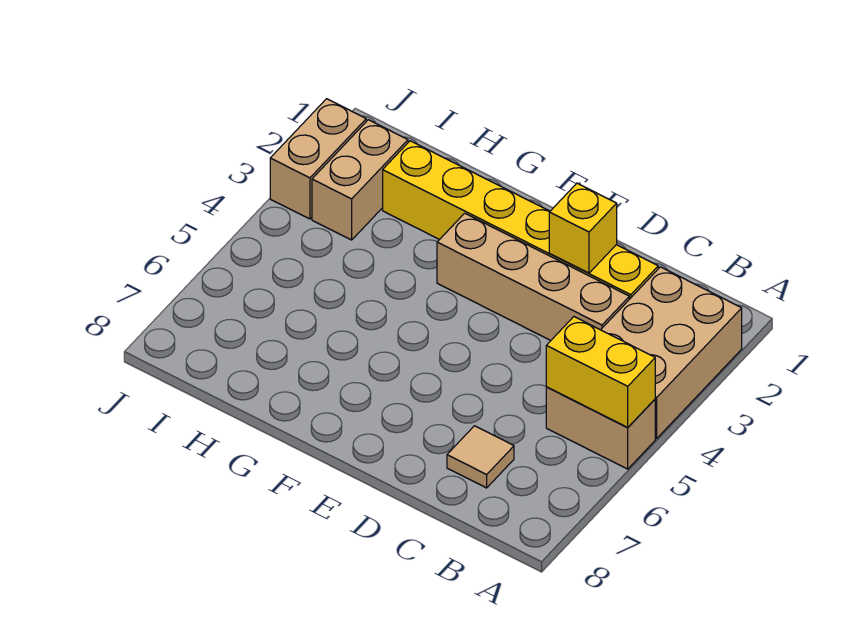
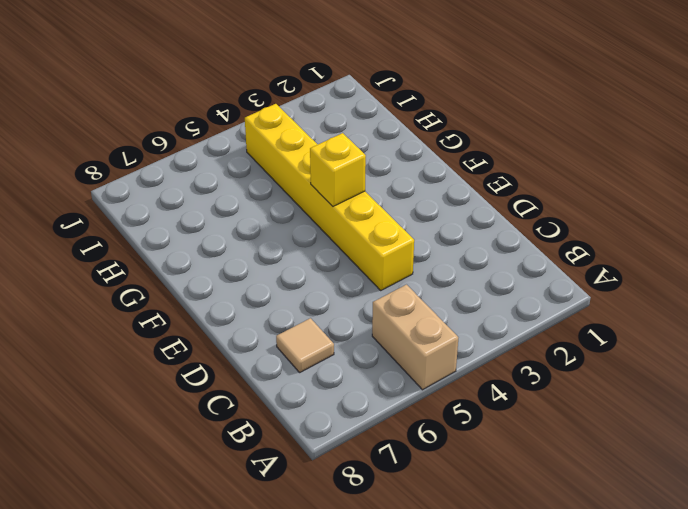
yellow brick D4:I4 level 1 -> yellow brick C2:H2 level 1
yellow brick F4 level 2 -> yellow brick D2 level 2
none -> tan brick A2:B4 level 1
none -> tan brick C3:F3 level 1

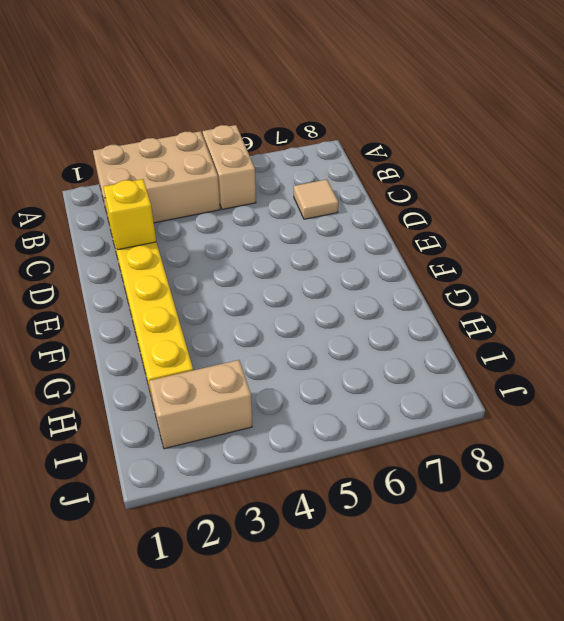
none -> tan brick C3:F3 level 1
none -> tan brick J2:J3 level 1

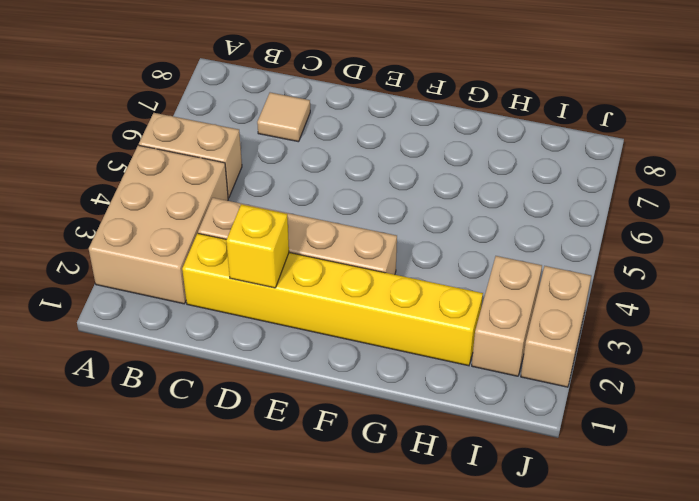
none -> yellow brick A5:B5 level 2

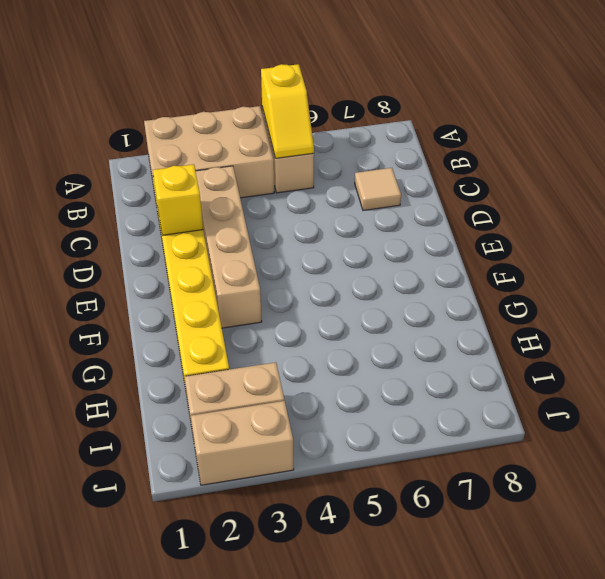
yellow slope A5:B5 level 2 top A -> yellow brick A5:B5 level 2

